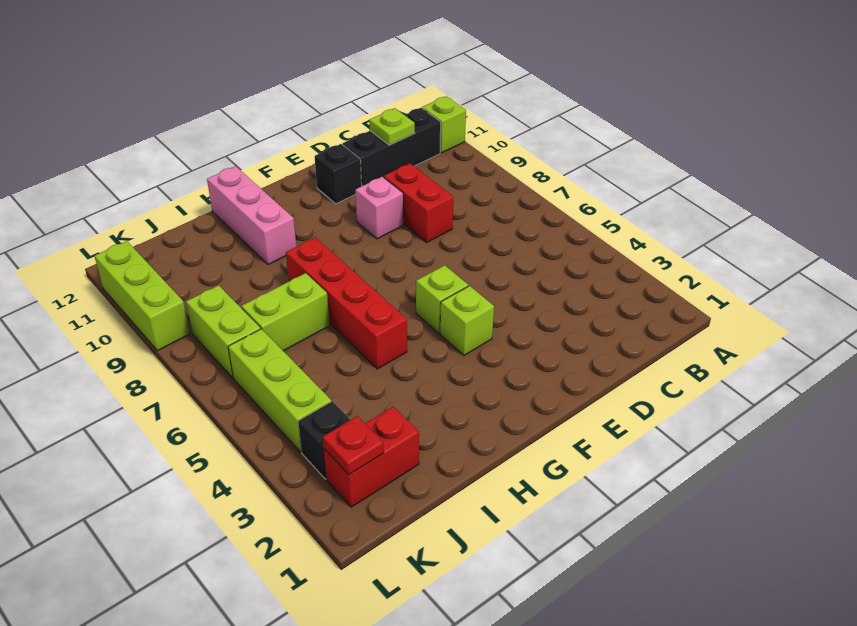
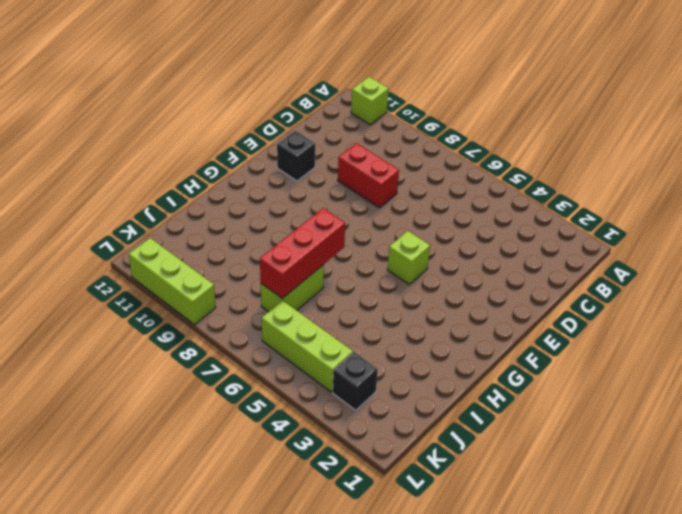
red brick H7:J7 level 2 -> none
none -> black brick B11:D11 level 1
none -> pink brick E9 level 1
none -> lime brick F4 level 1

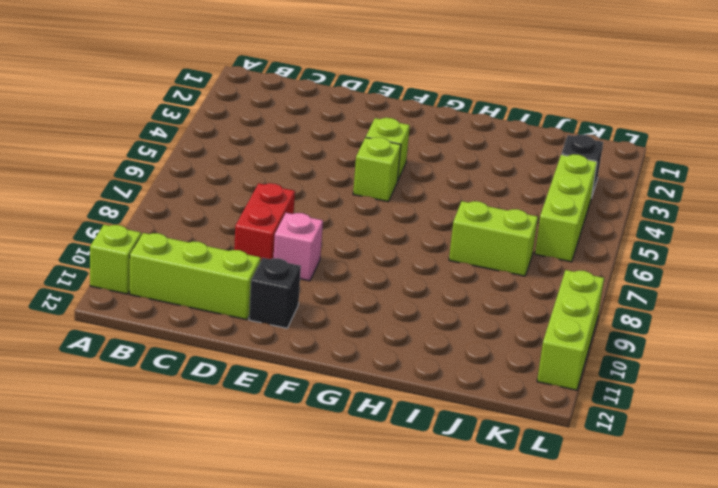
lime brick B11:D11 level 1 -> black brick B11:D11 level 1
none -> red brick H5:H8 level 1
none -> pink brick H10:H12 level 1
none -> red brick J2:K2 level 1

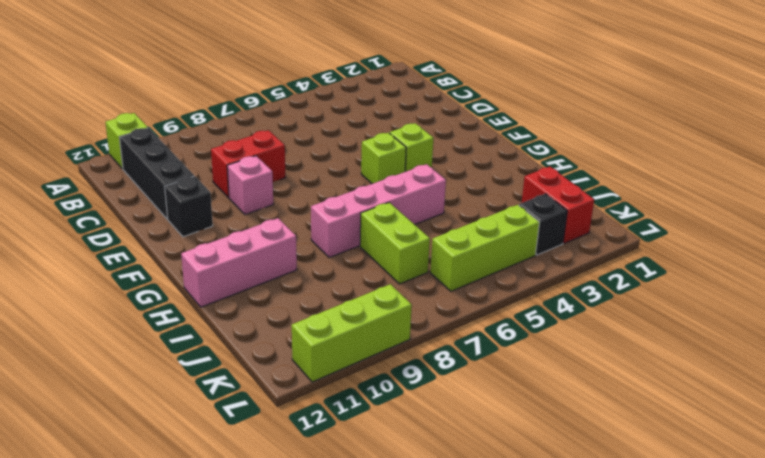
pink brick H5:H8 level 1 -> red brick H5:H8 level 1
none -> lime brick K7:K8 level 1
none -> lime plate C11 level 2
none -> red plate K2 level 2

